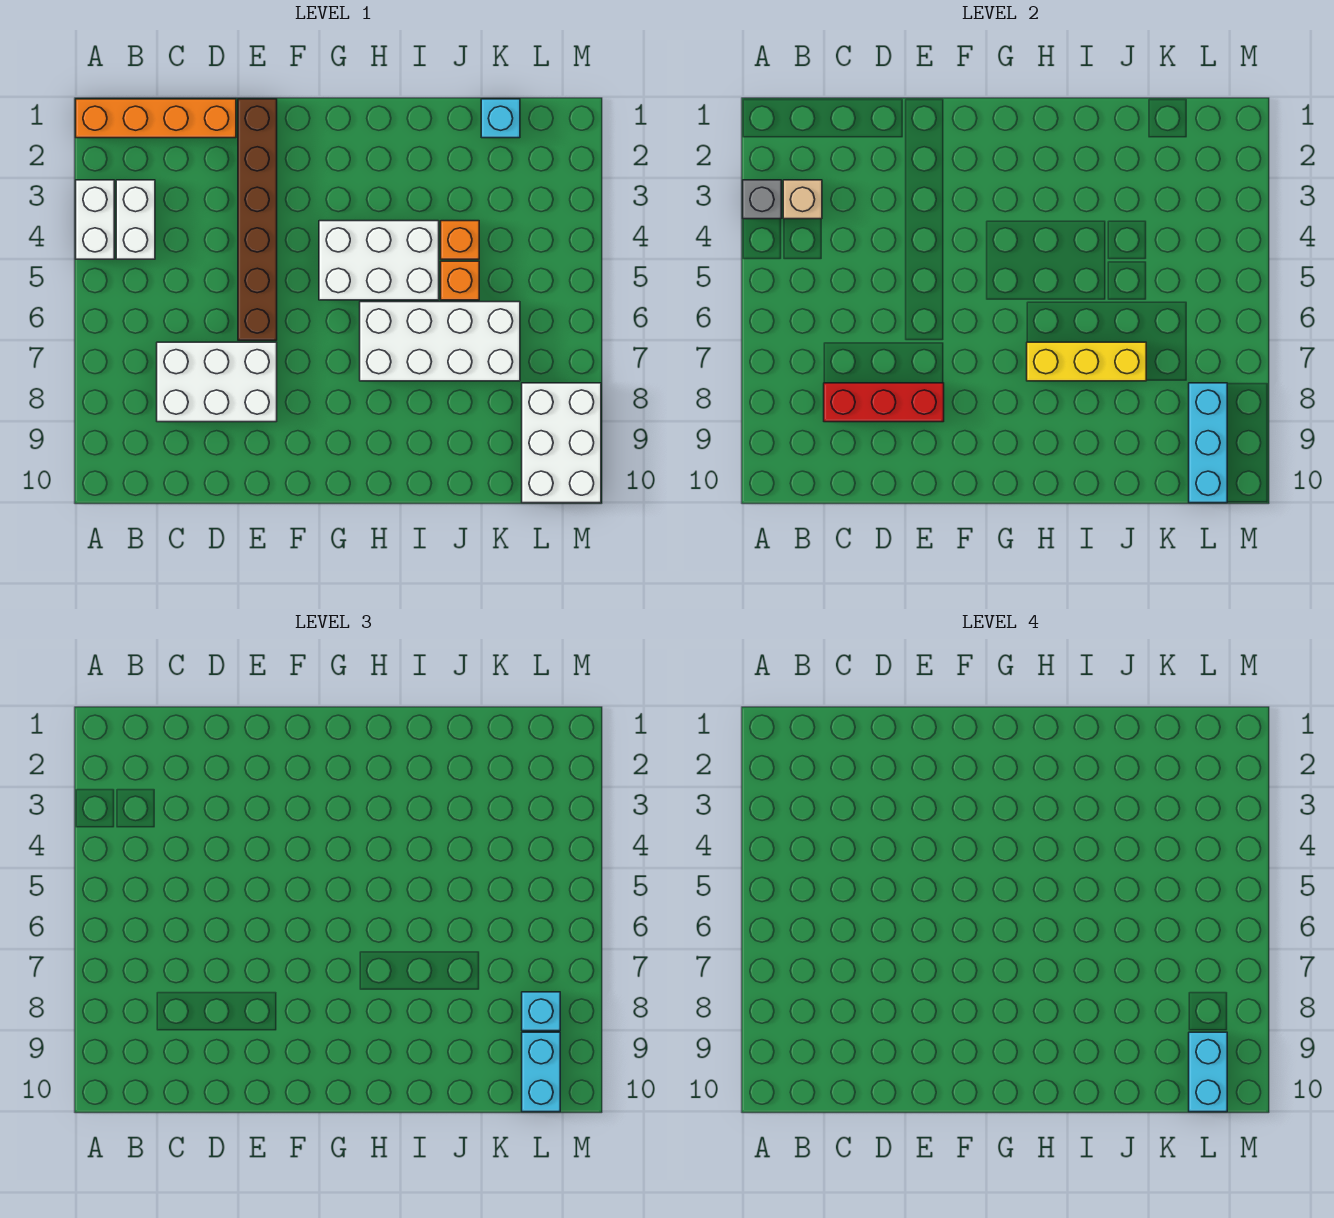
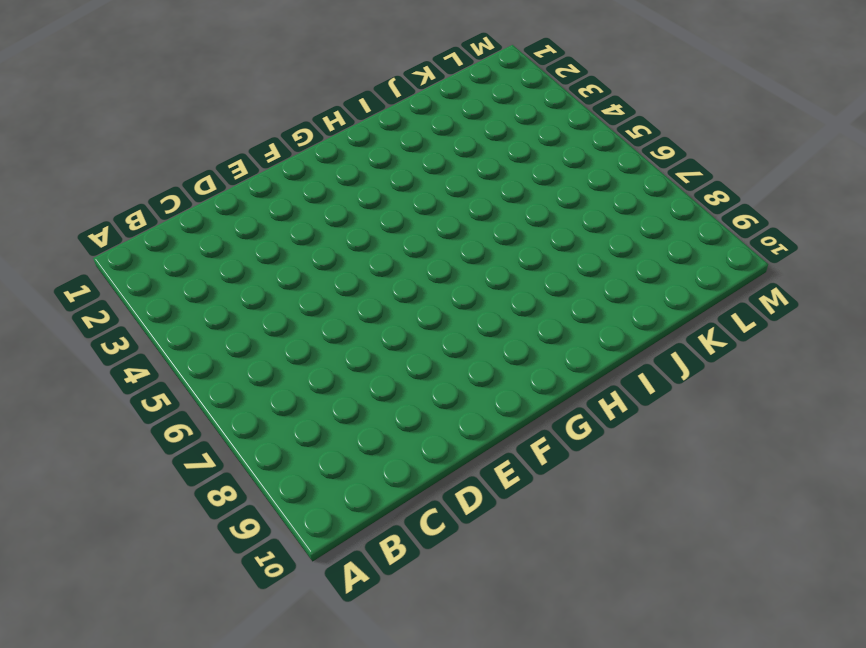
none -> orange brick A1:D1 level 1
none -> white brick A3:A4 level 1
none -> white brick B3:B4 level 1

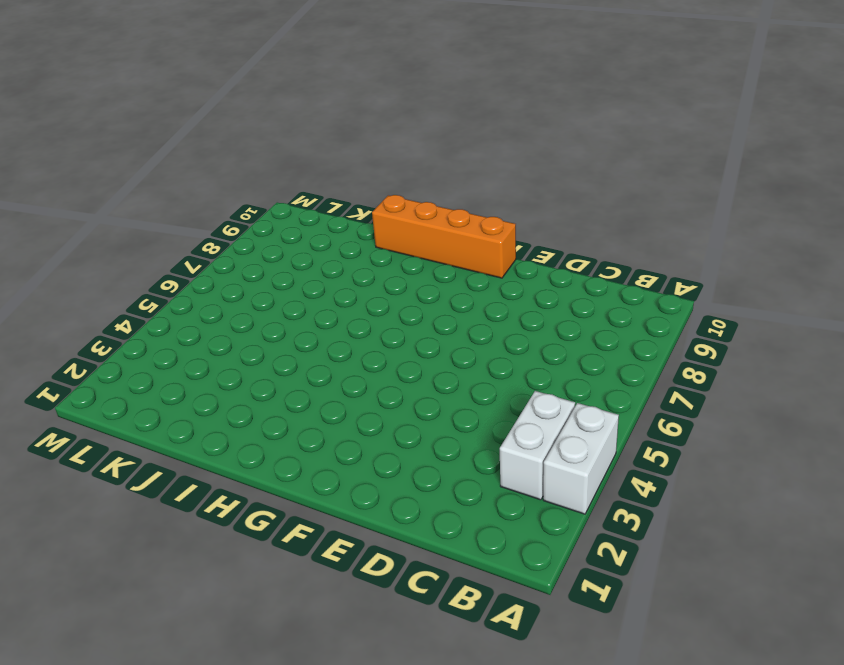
orange brick F10:I10 level 1 -> orange brick A1:D1 level 1
none -> white brick C7:E8 level 1
none -> brown brick E1:E6 level 1
none -> white brick G4:I5 level 1

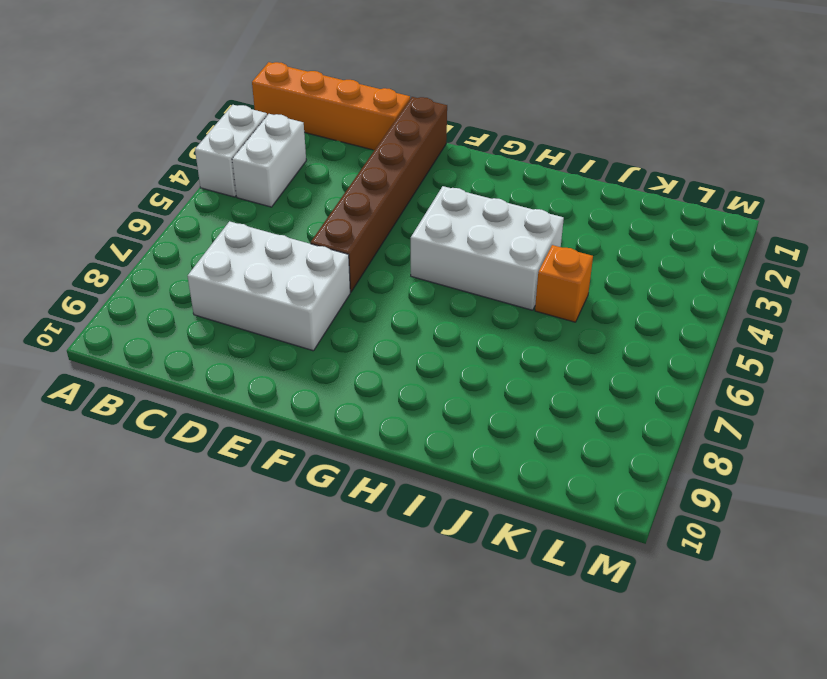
none -> white brick H6:K7 level 1
none -> orange brick J4 level 1
none -> cyan brick K1 level 1

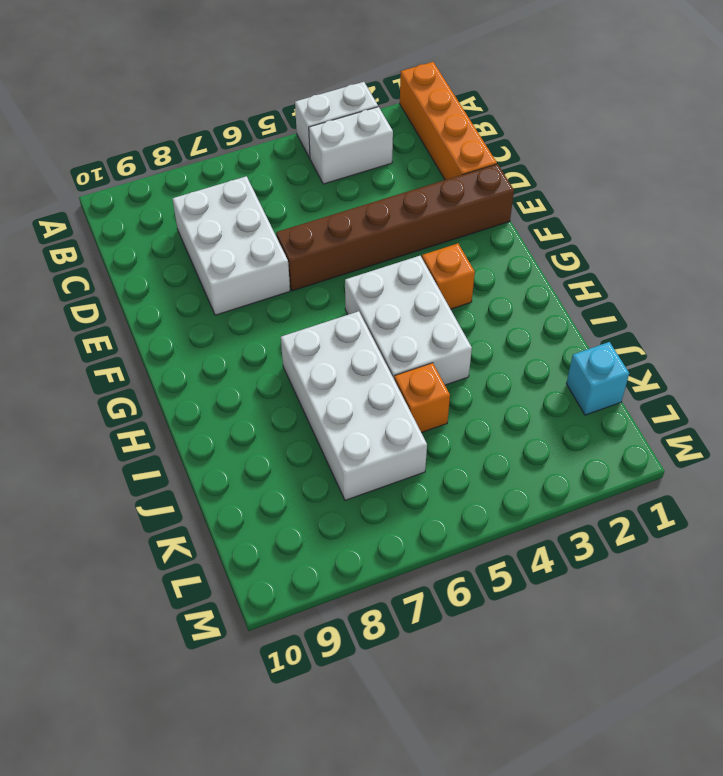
orange brick G3 level 1 -> orange brick J4 level 1
none -> white brick L8:M10 level 1
none -> grey brick A3 level 2
none -> tan brick B3 level 2

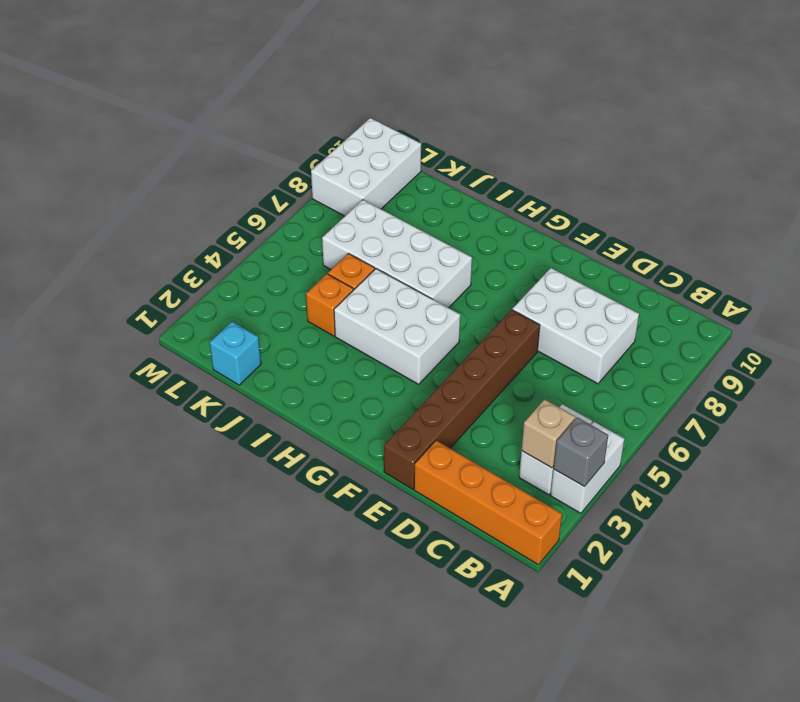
none -> red brick C8:E8 level 2
none -> yellow brick H7:J7 level 2
none -> cyan brick L8:L10 level 2

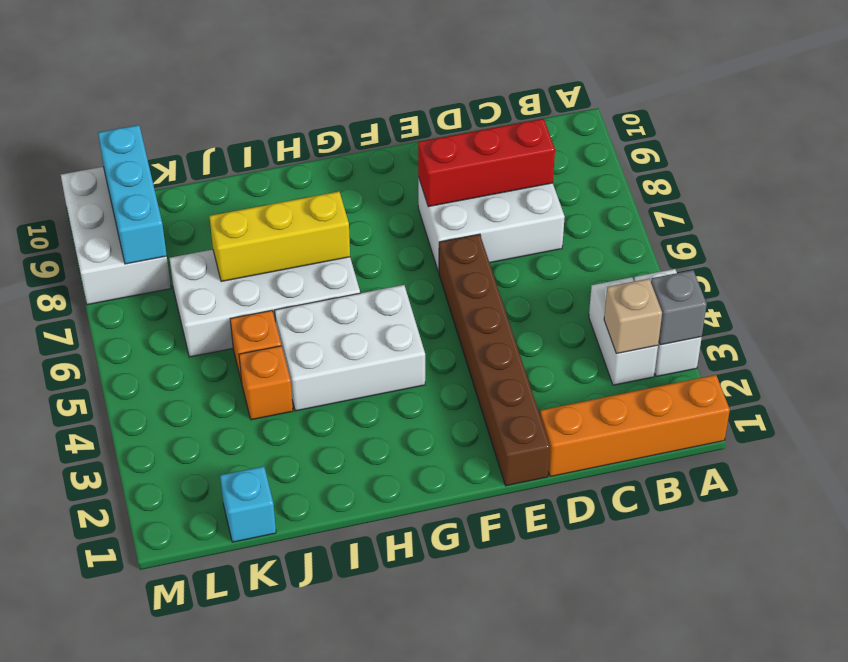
none -> cyan brick L8 level 3
none -> cyan brick L9:L10 level 3
none -> cyan brick L9:L10 level 4

